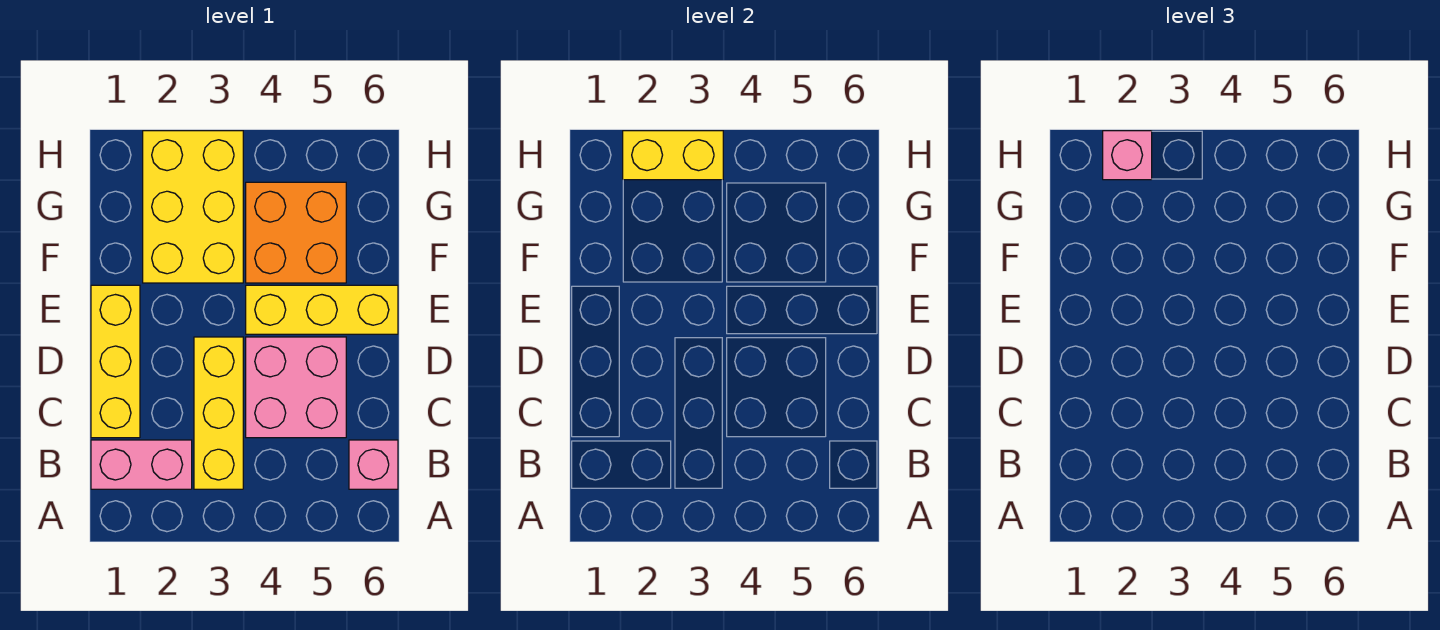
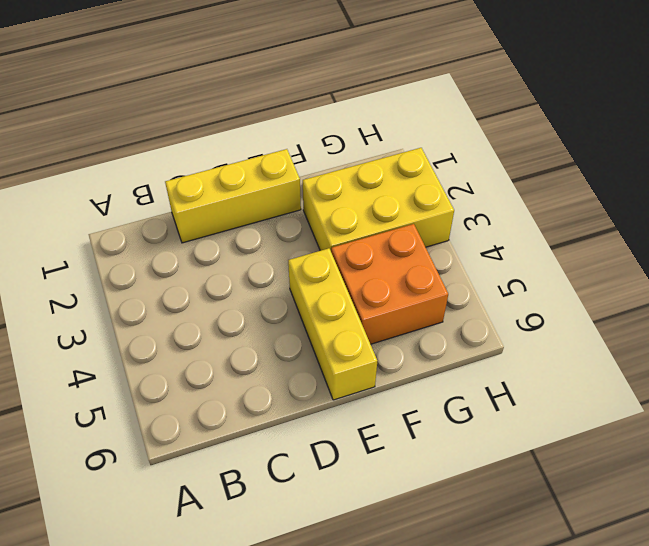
none -> pink brick B1:B2 level 1
none -> yellow brick B3:D3 level 1

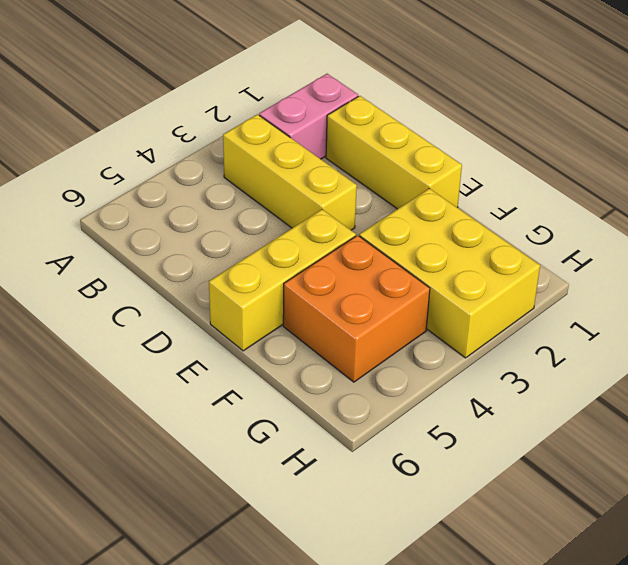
none -> pink brick B6 level 1
none -> pink brick C4:D5 level 1

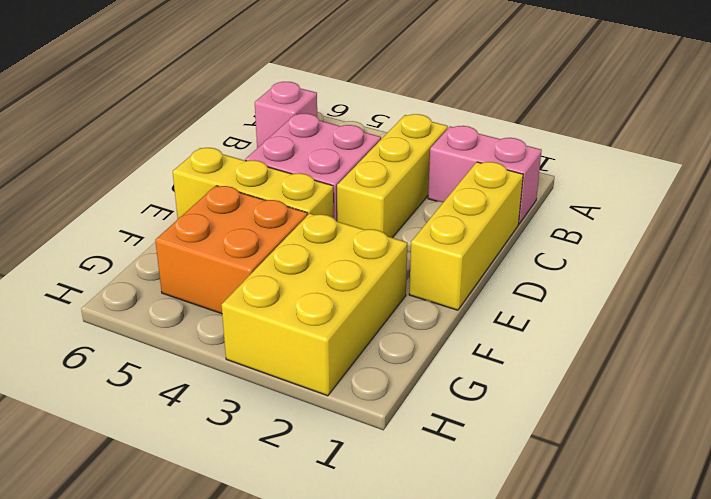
none -> yellow brick H2:H3 level 2
none -> pink brick H2 level 3

